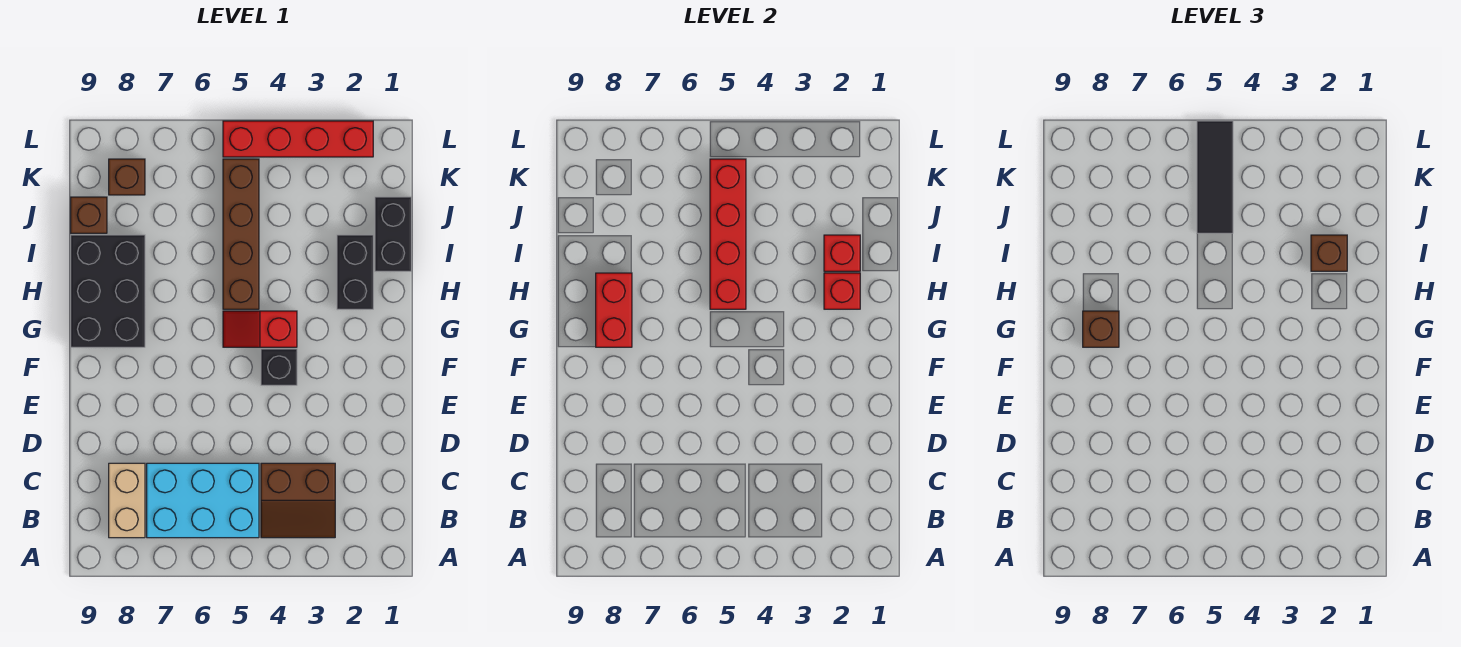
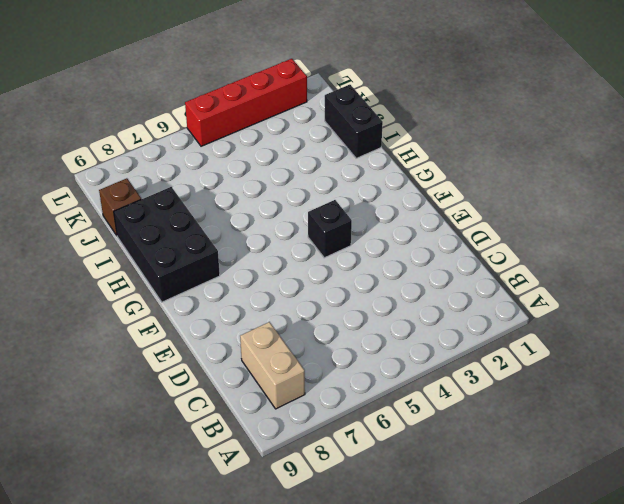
none -> brown slope B3:C4 level 1 top C
none -> cyan brick B5:C7 level 1
none -> red slope G4:G5 level 1 top 4

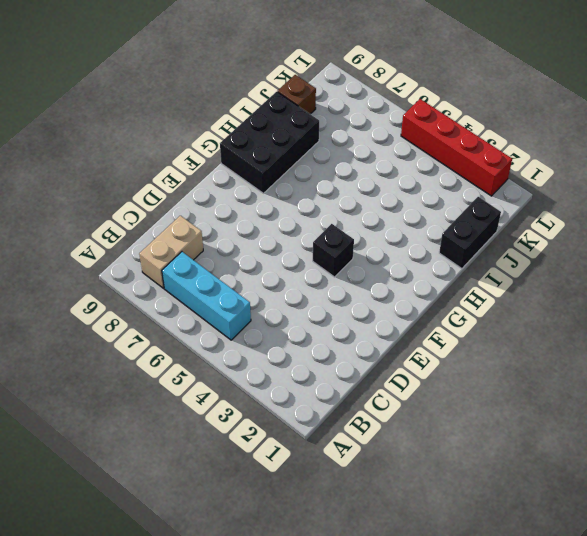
cyan brick B5:B7 level 1 -> cyan brick B5:C7 level 1
none -> brown slope B3:C4 level 1 top C
none -> red slope G4:G5 level 1 top 4
none -> black brick H2:I2 level 1

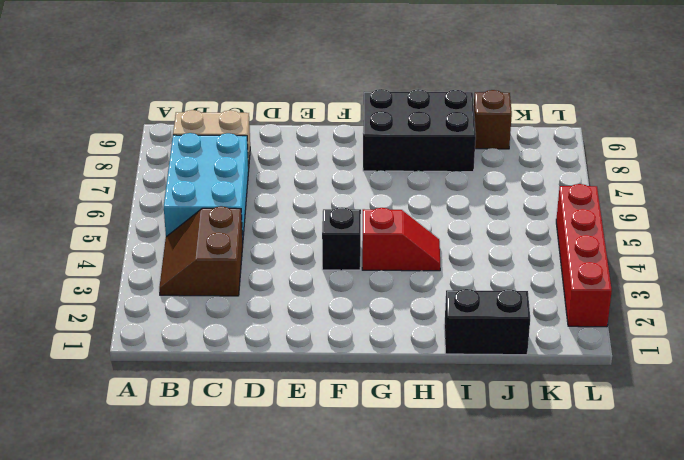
red slope G4:H4 level 1 top G -> red slope G4:G5 level 1 top 4
none -> black brick H2:I2 level 1
none -> brown brick H5:K5 level 1
none -> brown brick K8 level 1

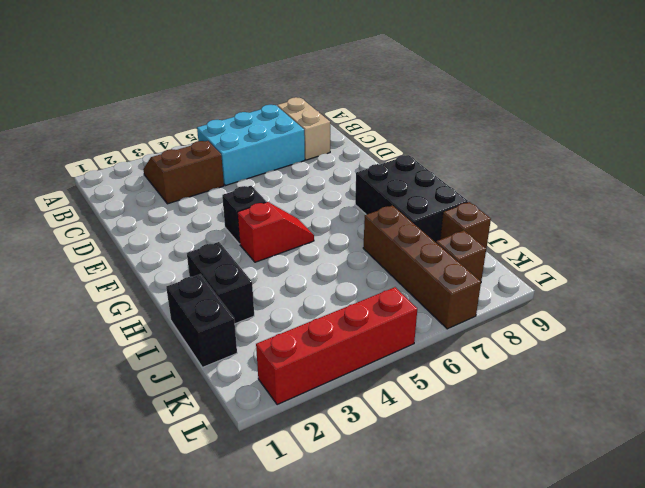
brown brick I7:L7 level 1 -> brown brick H5:K5 level 1
none -> red brick G8:H8 level 2
none -> red brick H2 level 2
none -> red brick H5:K5 level 2

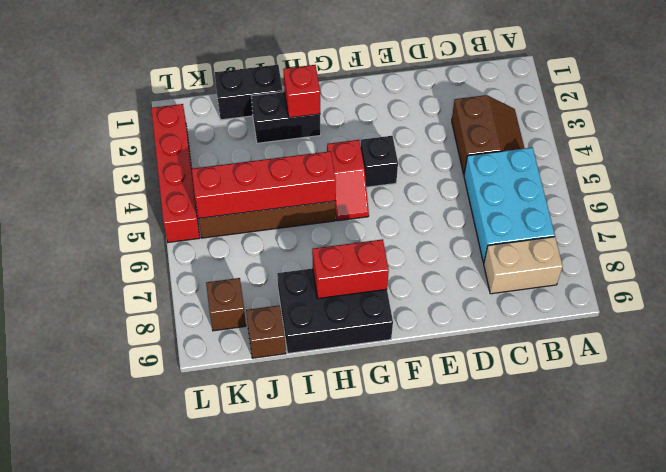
none -> red brick I2 level 2
none -> brown brick G8 level 3
none -> brown brick I2 level 3

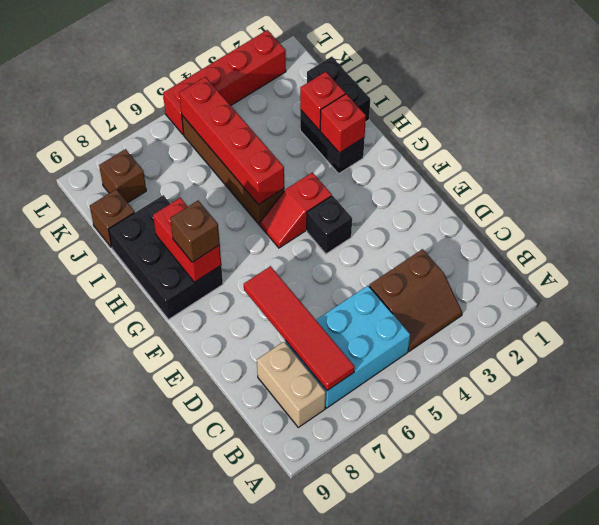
red tile B7:E7 level 2 -> none
none -> brown brick I2 level 3
none -> black tile J5:L5 level 3

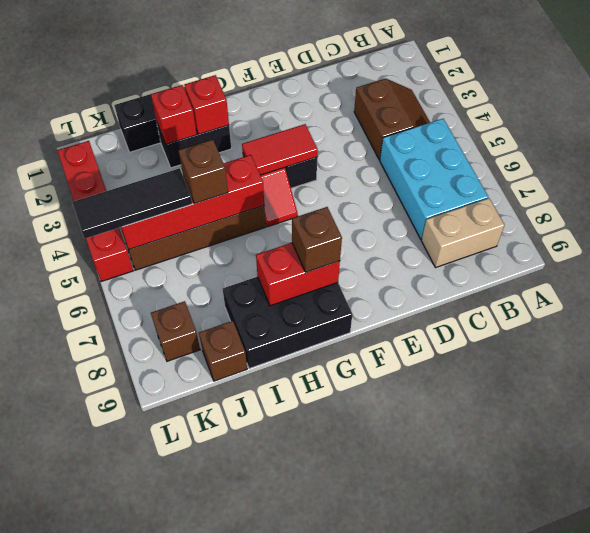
red tile F4:G4 level 2 -> none
brown brick I5 level 3 -> brown brick I2 level 3

